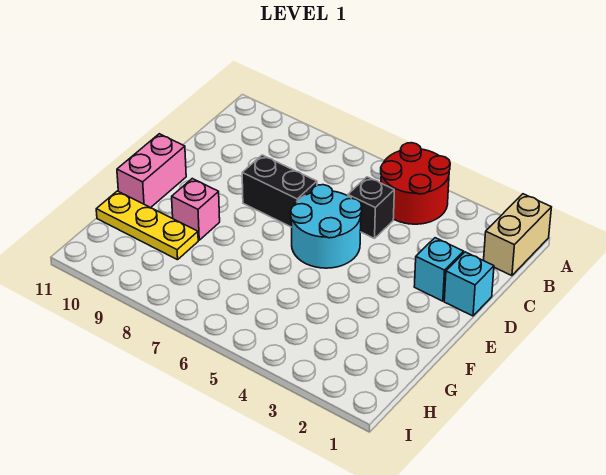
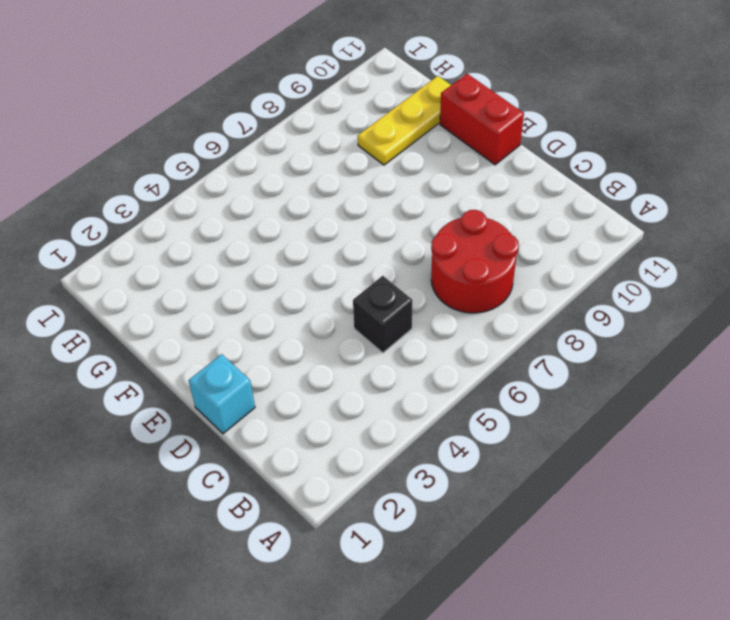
red round brick B7:C8 level 1 -> red round brick A4:B5 level 1
red brick E11:F11 level 1 -> pink brick E11:F11 level 1
none -> tan brick A1:B1 level 1
none -> cyan brick D2 level 1

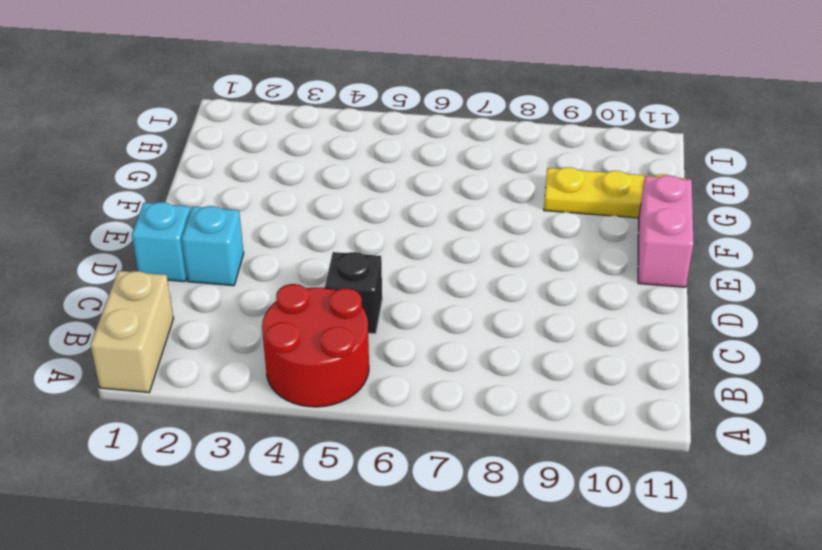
none -> cyan round brick D5:E6 level 1
none -> black brick D7:D8 level 1

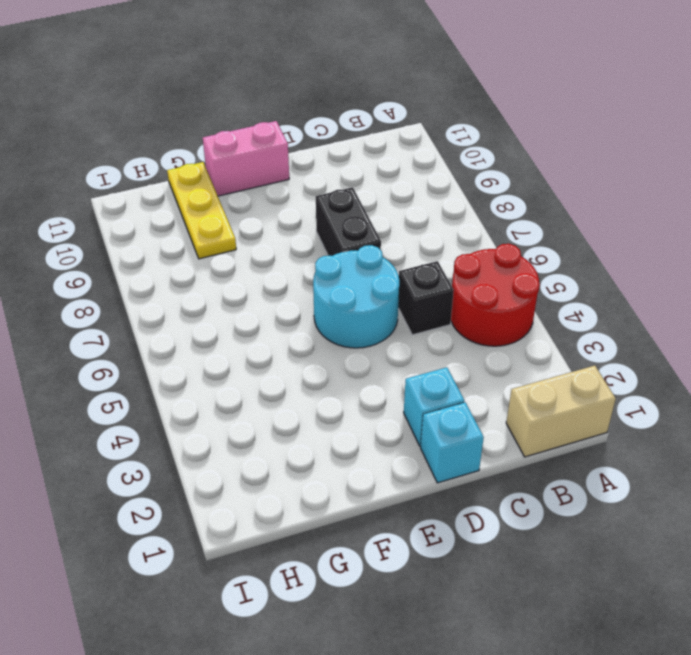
none -> pink brick F9 level 1

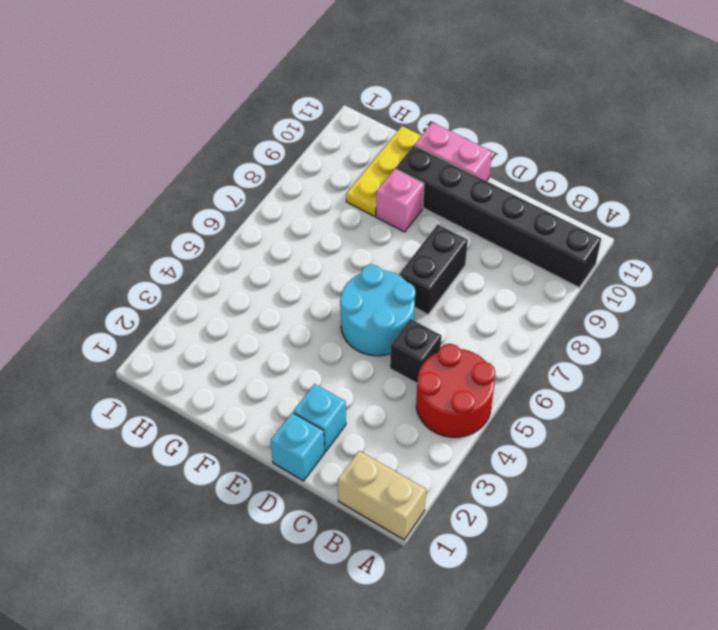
black brick A10:F10 level 1 -> none

